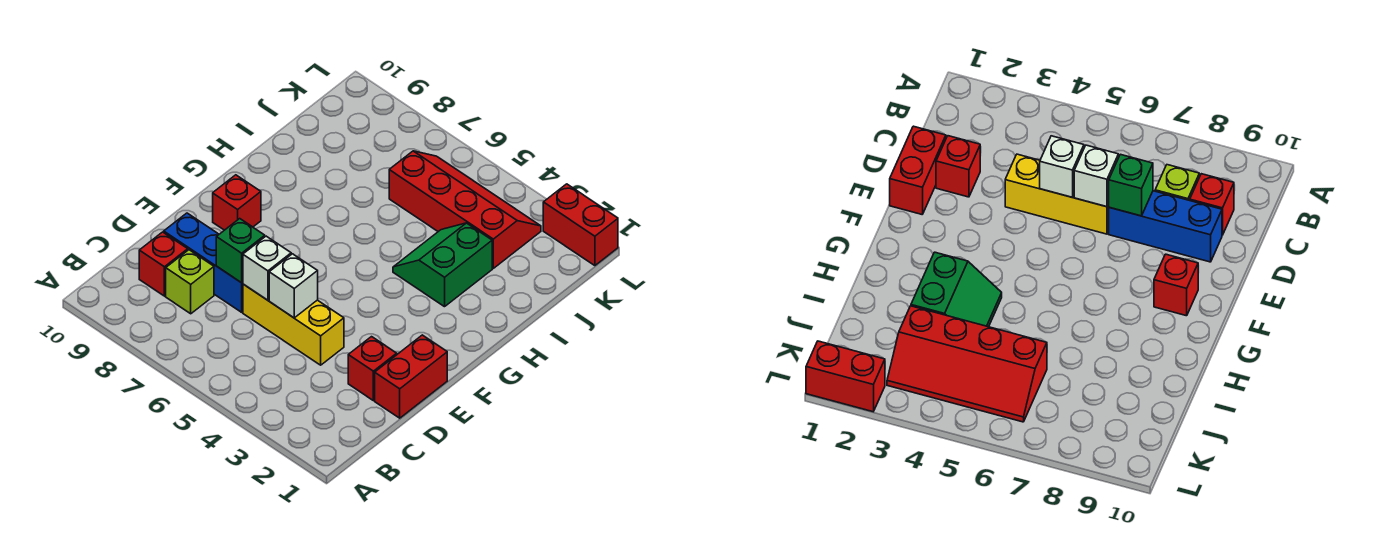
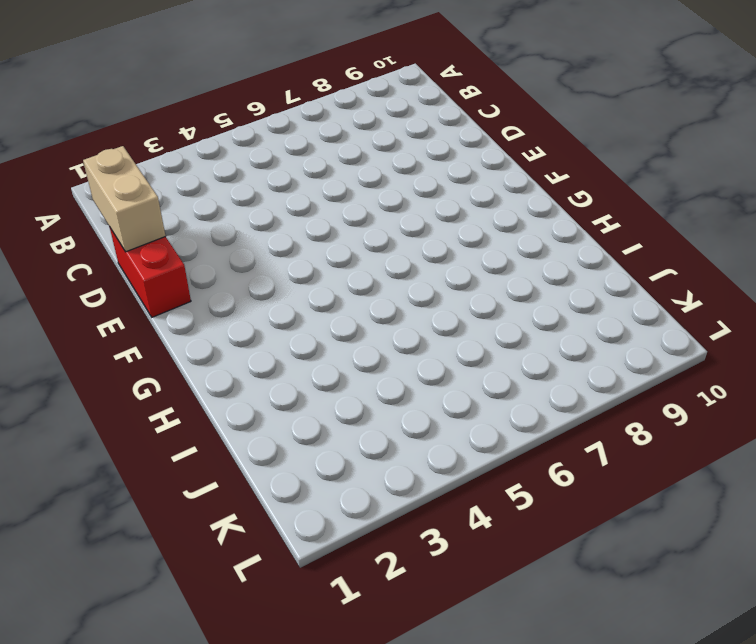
tan brick C1:D1 level 2 -> none
none -> lime brick C8 level 1
none -> red brick C9 level 1
none -> red brick D2 level 1

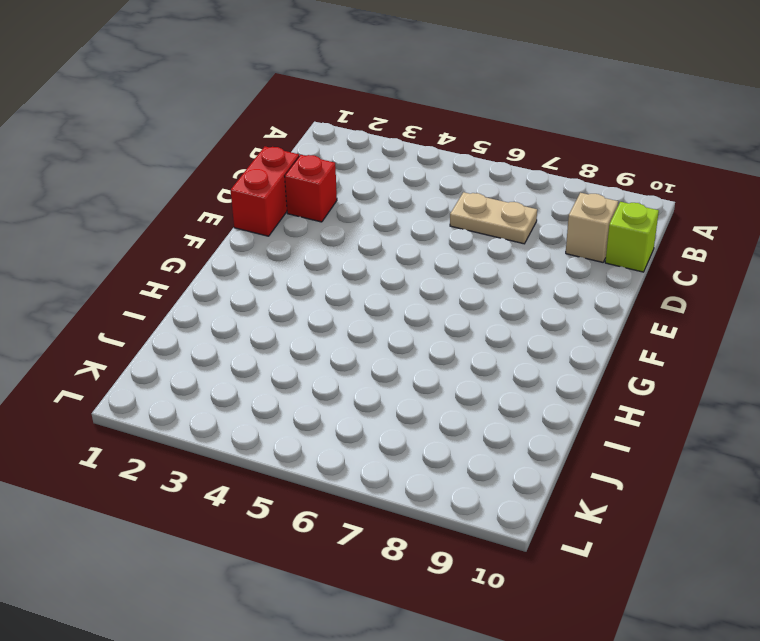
tan plate C6:C7 level 1 -> none
tan brick C9 level 1 -> red brick C9 level 1
lime brick C10 level 1 -> lime brick C8 level 1
none -> yellow brick D4:D6 level 1
none -> blue brick D7:D9 level 1
none -> red brick F9 level 1

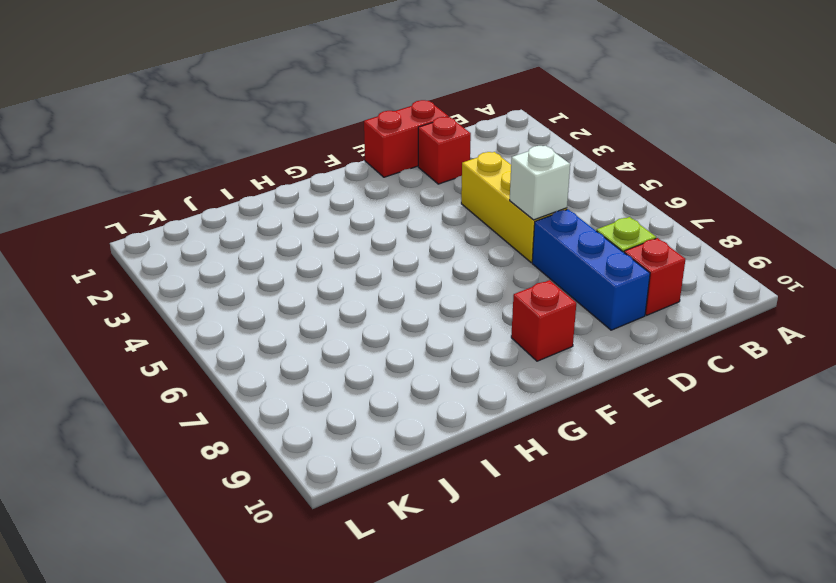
none -> green slope H3:I4 level 1 top 3
none -> red slope J3:K6 level 1 top J
none -> red brick L1:L2 level 1

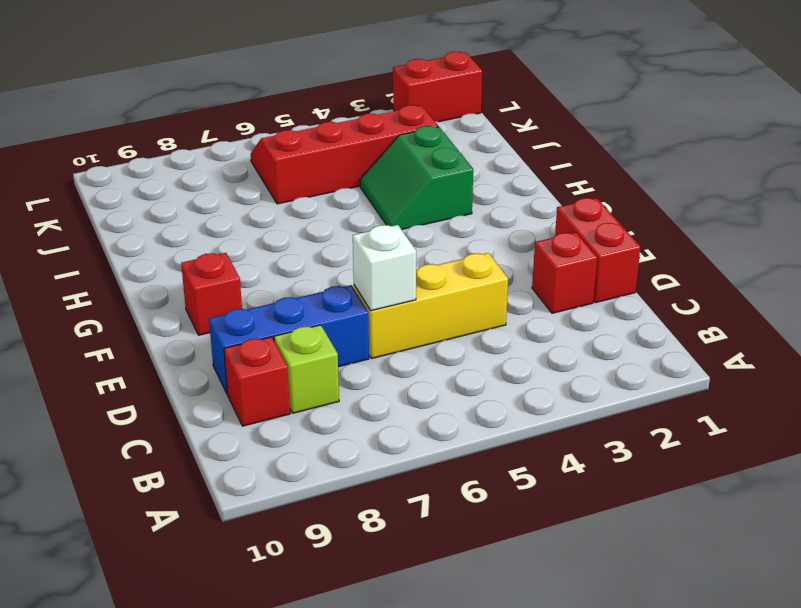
none -> white brick D5 level 2
none -> green brick D7 level 2

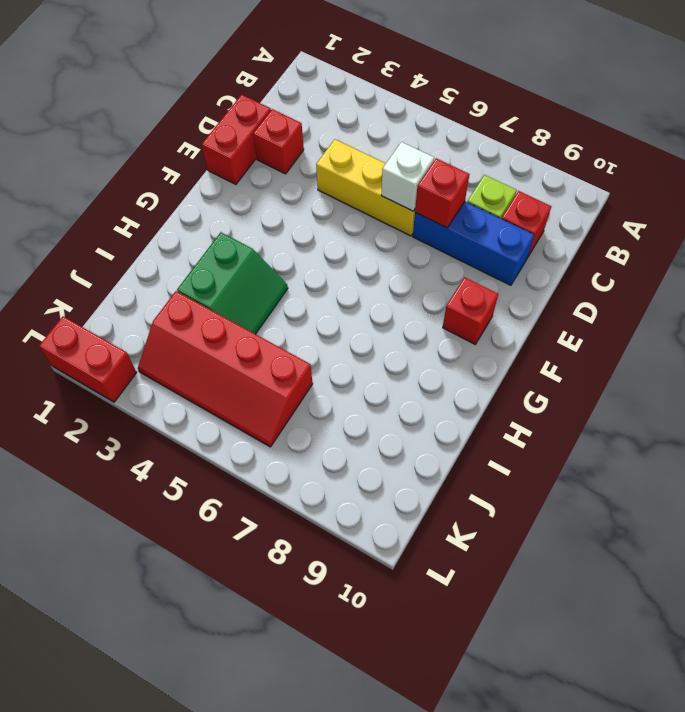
red brick D7 level 2 -> green brick D7 level 2
none -> white brick D5 level 2

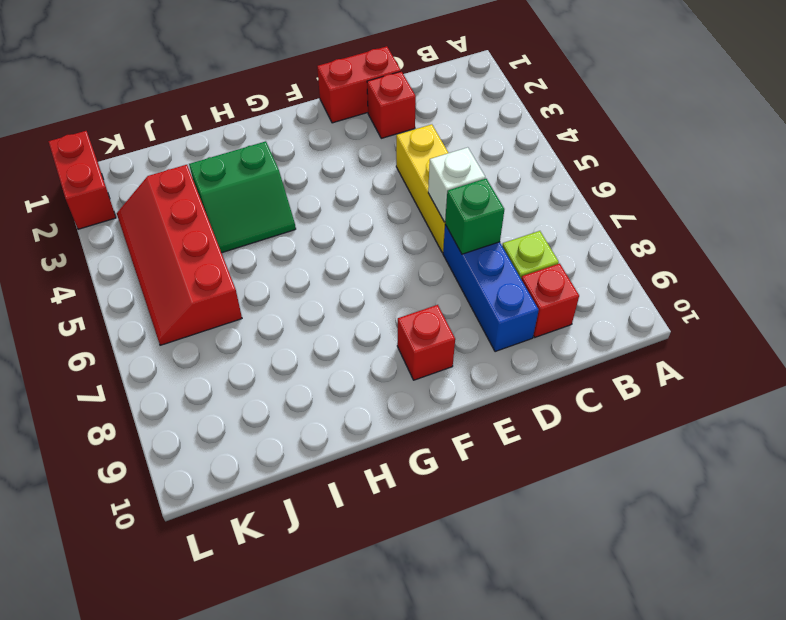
none -> white brick D5 level 2

